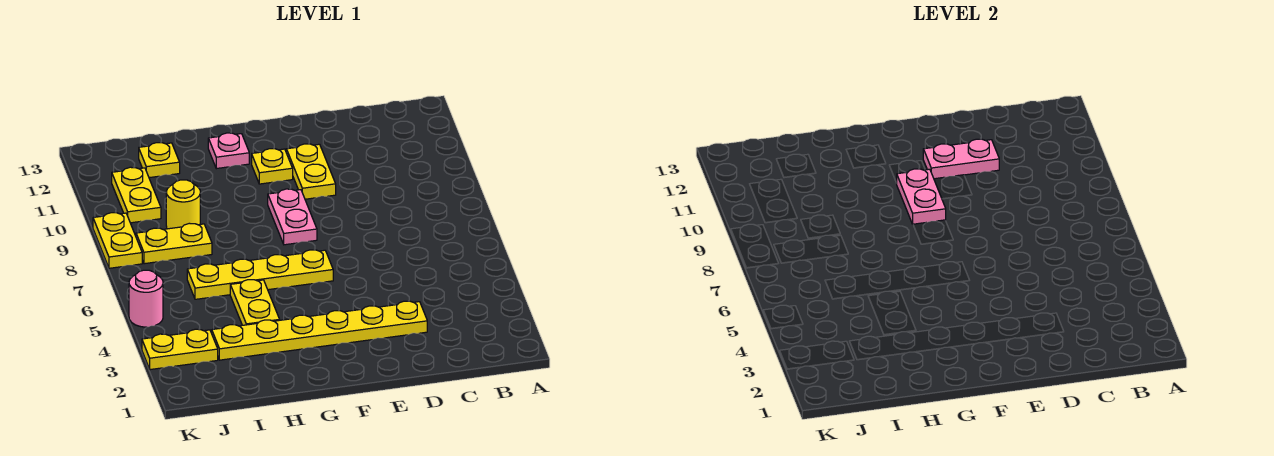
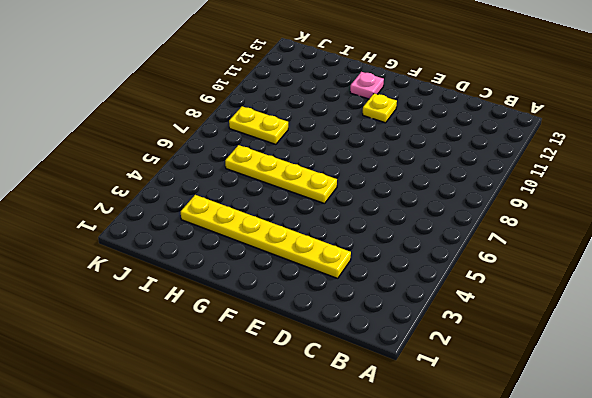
none -> yellow plate E10:E11 level 1
none -> pink plate F8:F9 level 1
none -> yellow plate H4:H5 level 1

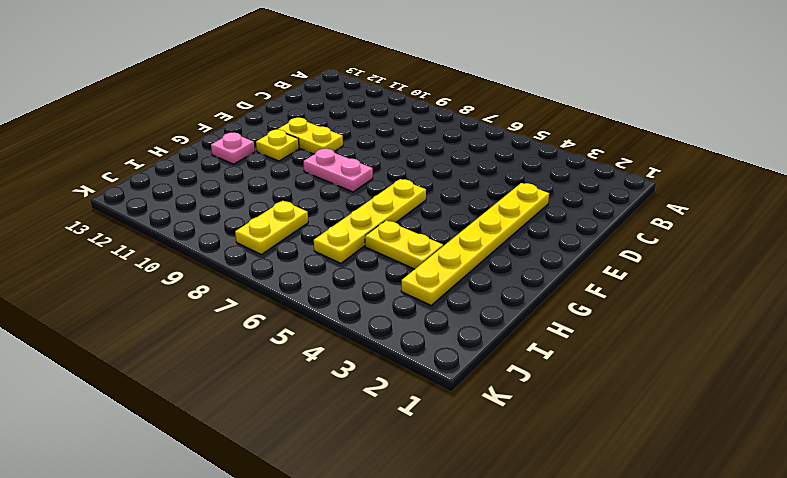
none -> yellow round brick I9 level 1
none -> yellow plate I12 level 1
none -> yellow plate J3:K3 level 1

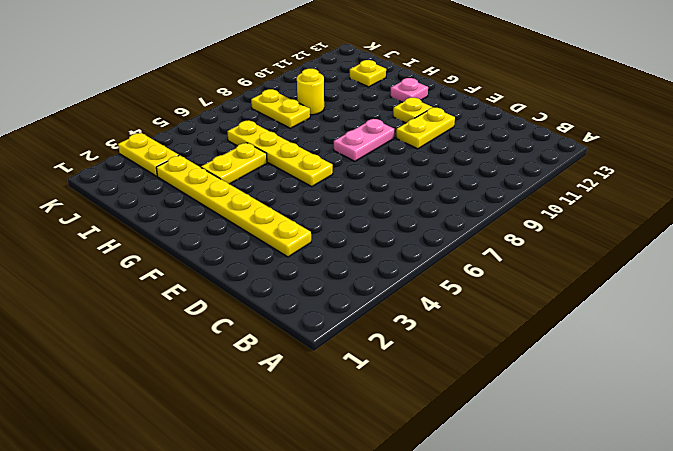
none -> yellow plate J10:J11 level 1
none -> pink round brick K5 level 1
none -> yellow plate K8:K9 level 1

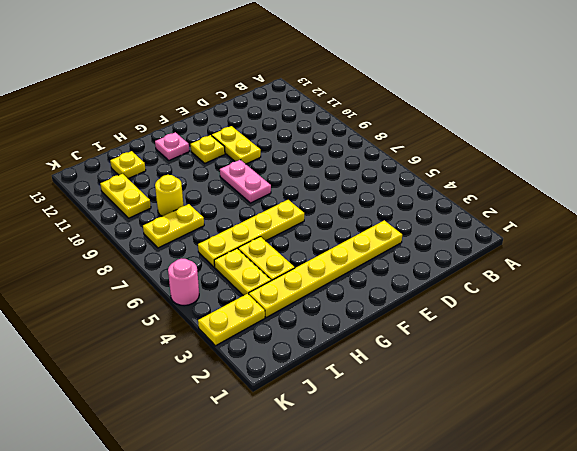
yellow plate I4:I5 level 1 -> yellow plate K8:K9 level 1
none -> pink plate D11:E11 level 2
none -> pink plate F9:F10 level 2

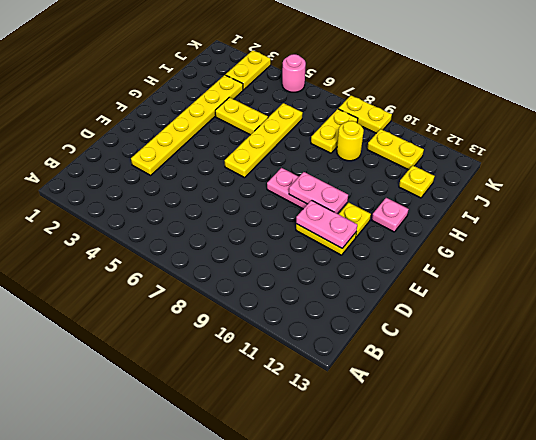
pink plate E10:E11 level 2 -> pink plate D11:E11 level 2

